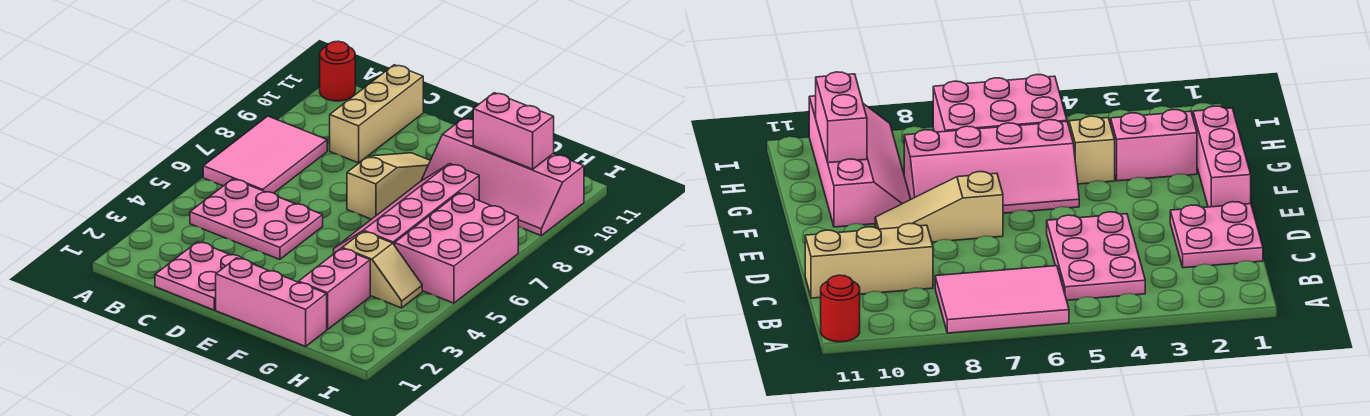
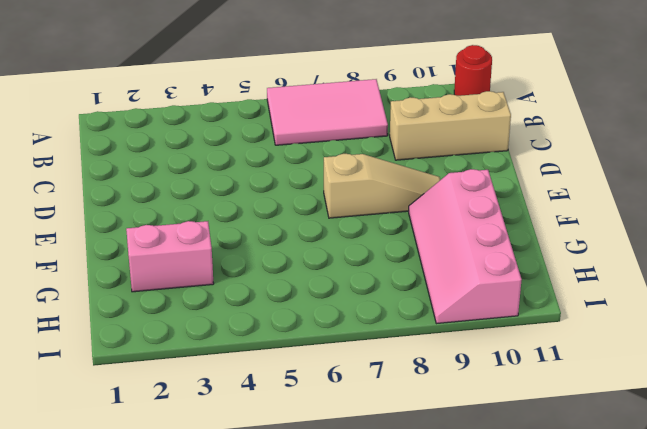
none -> pink plate B4:D5 level 1
none -> pink plate C1:D2 level 1
none -> pink brick E1:G1 level 1

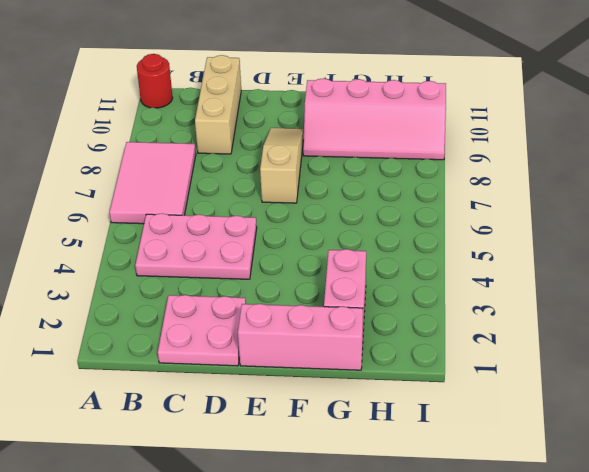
none -> pink slope F5:G8 level 1 top G
none -> tan slope G4:H4 level 1 top G
none -> pink brick H5:I7 level 1

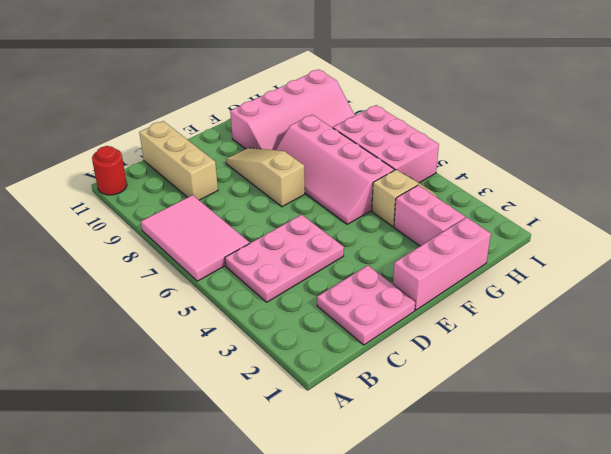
none -> pink brick G10:H10 level 2

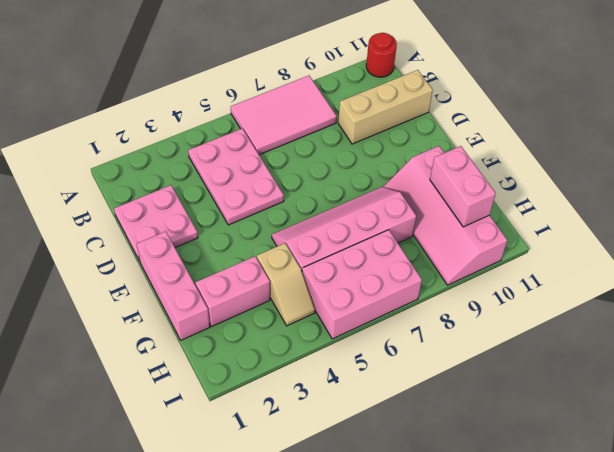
none -> tan slope E7:E9 level 1 top 7

